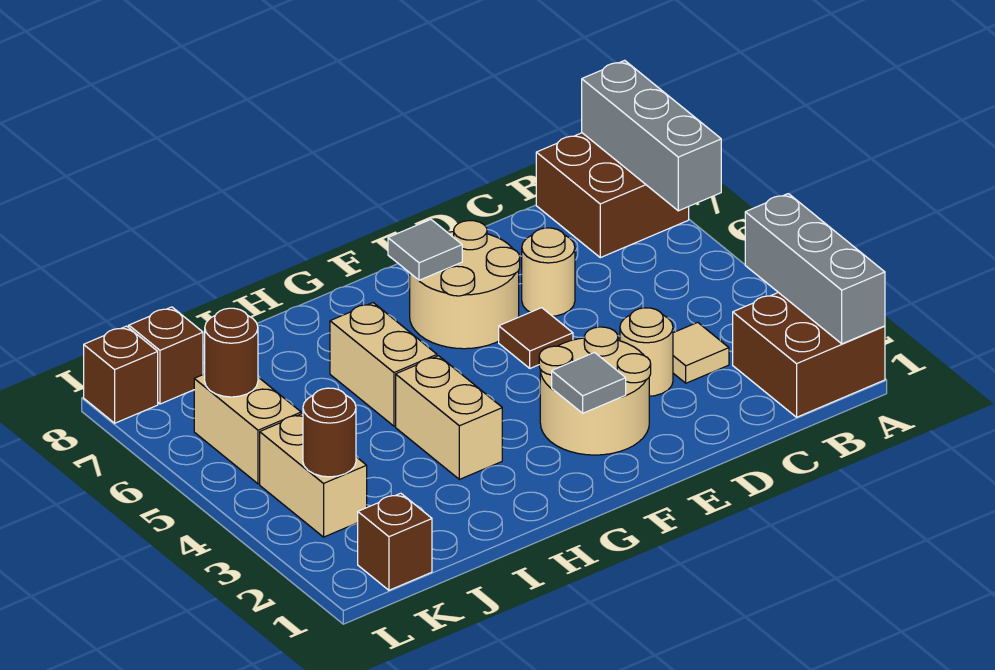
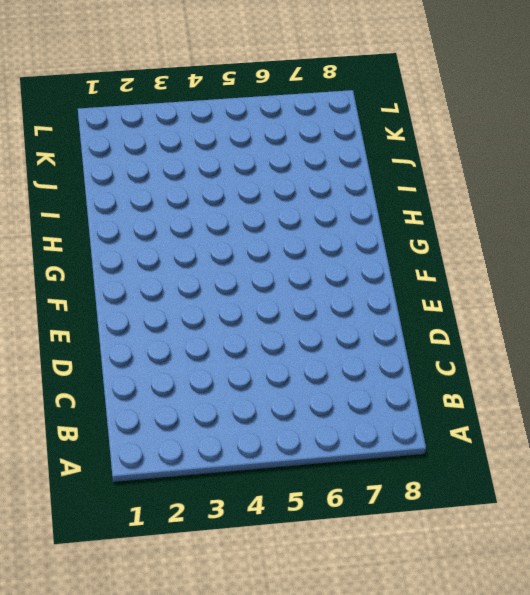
none -> brown brick A1:B2 level 1
none -> brown brick A7:B8 level 1
none -> tan tile C3 level 1

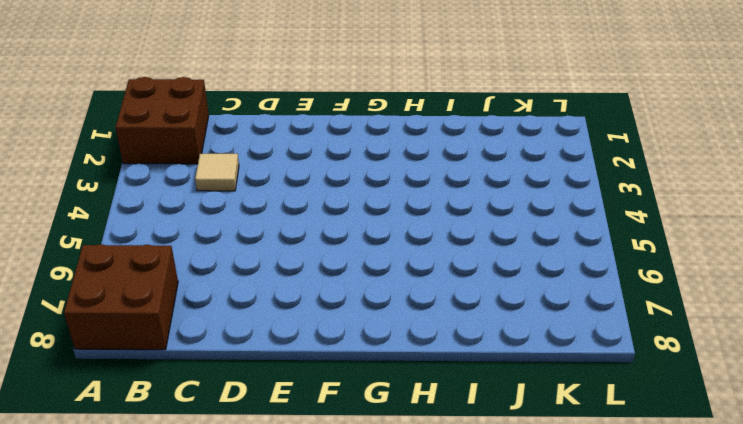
none -> tan round brick D3 level 1
none -> tan round brick D6 level 1
none -> tan round brick E2:F3 level 1

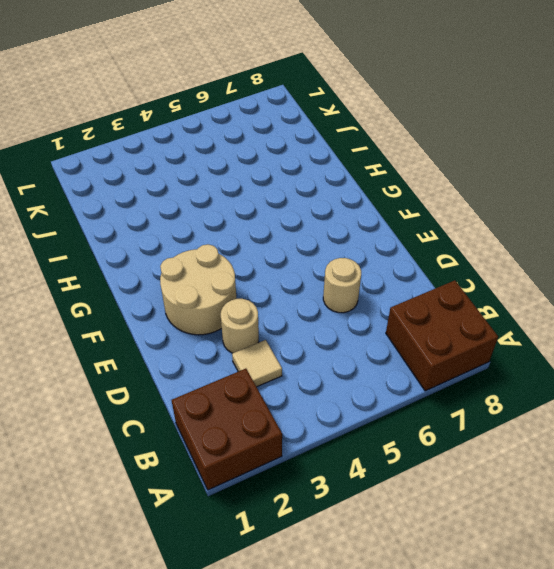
none -> brown tile E5 level 1
none -> tan round brick E6:F7 level 1
none -> tan brick H3:H4 level 1

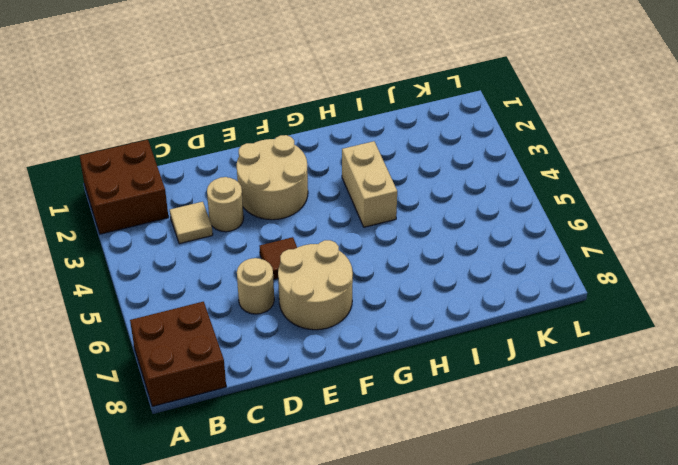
none -> tan brick H5:H6 level 1
none -> brown brick K1 level 1
none -> tan brick K3:K4 level 1

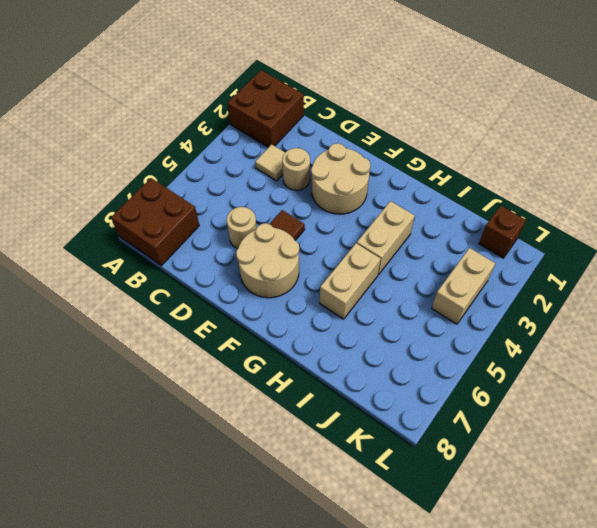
none -> tan brick K5:K6 level 1
none -> brown brick K8 level 1
none -> brown brick L8 level 1

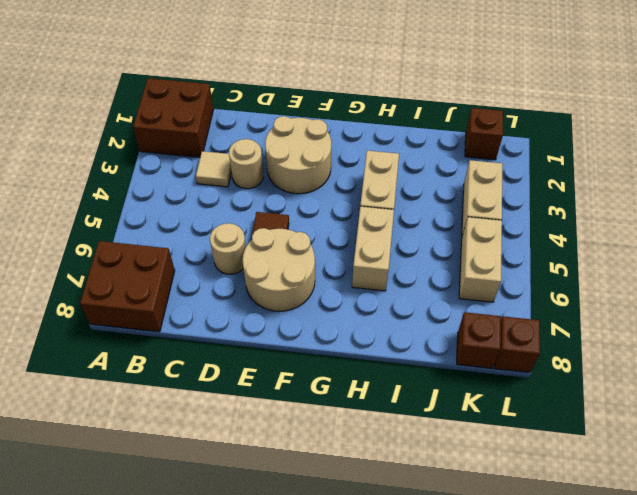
none -> grey brick A1:A3 level 2
none -> grey brick A6:A8 level 2
none -> grey tile F2 level 2

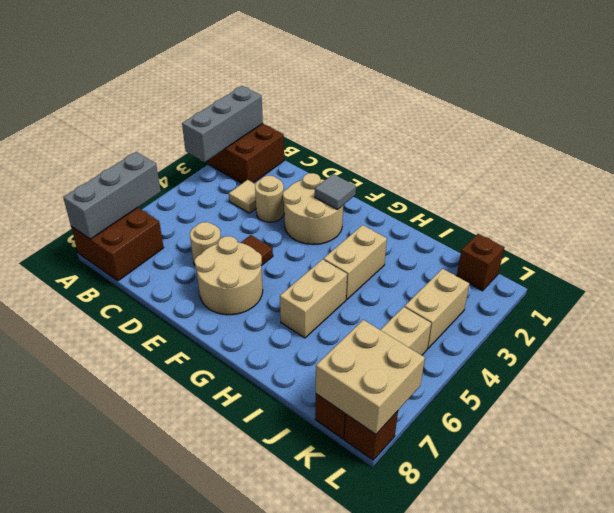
tan brick K7:L8 level 2 -> none
none -> grey tile F7 level 2
none -> brown round brick K3 level 2
none -> brown round brick K6 level 2

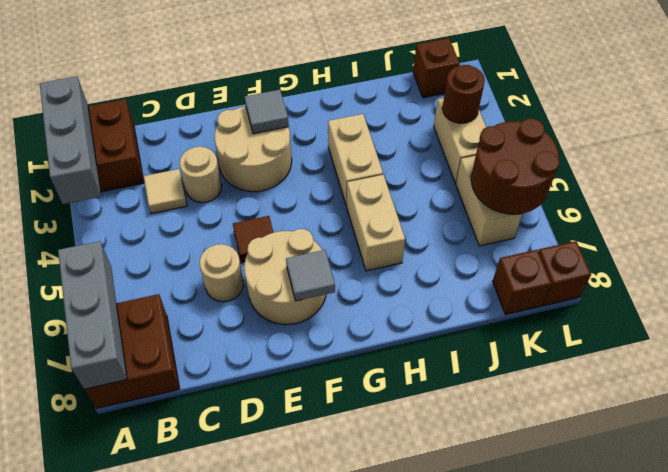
brown round brick K5:L6 level 2 -> brown round brick K6 level 2

